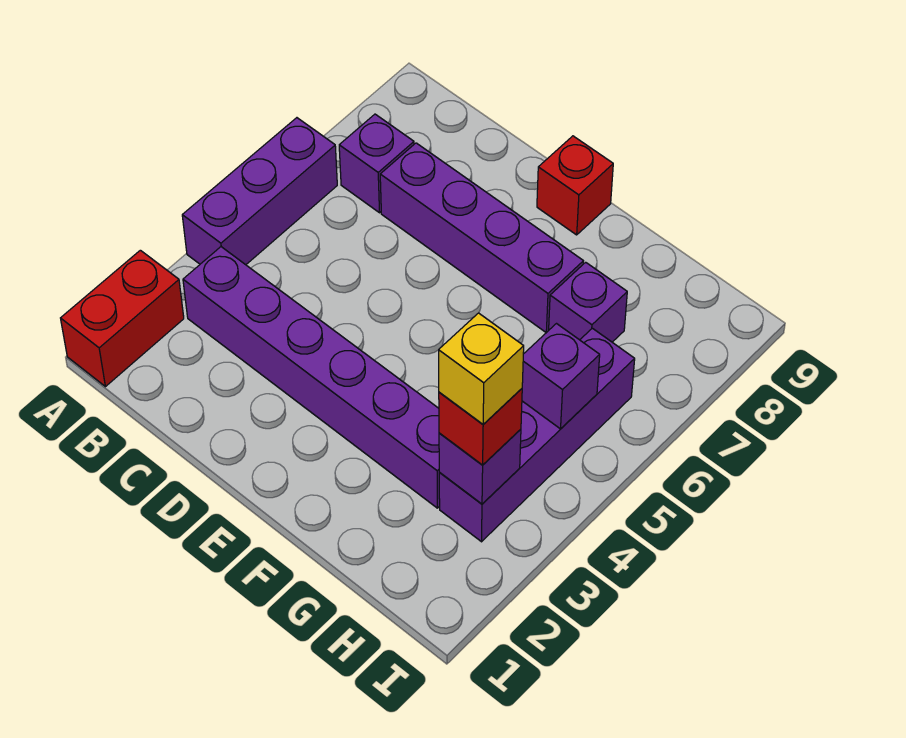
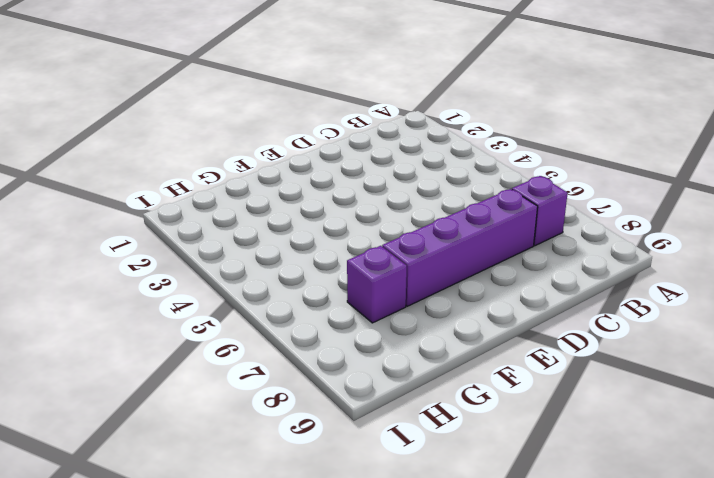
none -> red brick A1:A2 level 1
none -> purple brick A4:A6 level 1
none -> purple brick B3:G3 level 1

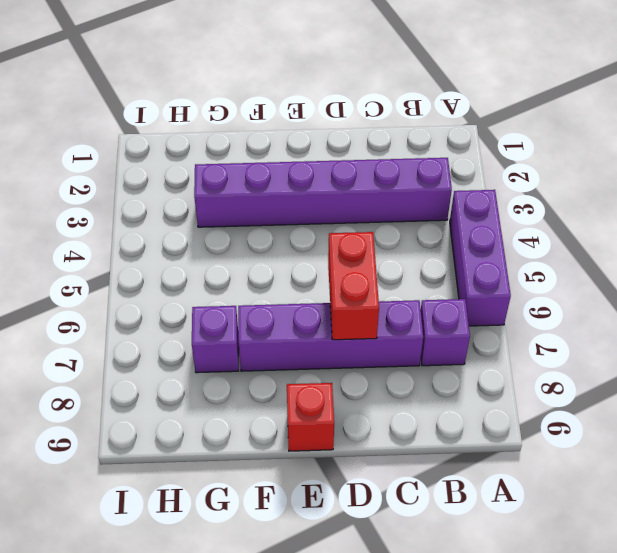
red brick D6:D7 level 2 -> red brick A1:A2 level 1
none -> purple brick H3:H6 level 1
none -> purple brick H3 level 2
none -> purple brick H5 level 2

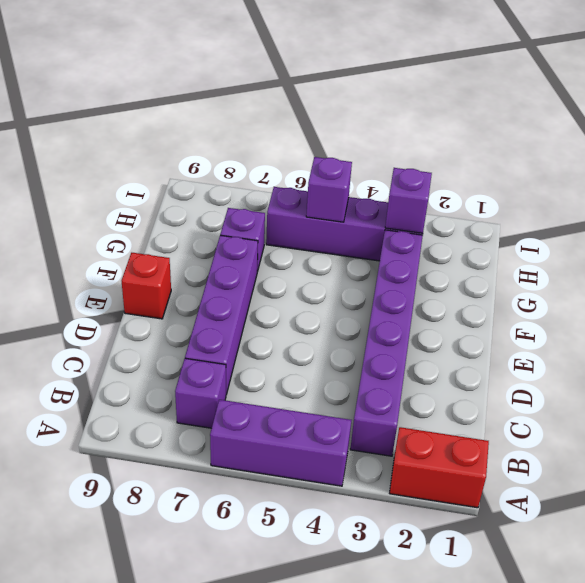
none -> red brick H3 level 3
none -> yellow brick H3 level 4

